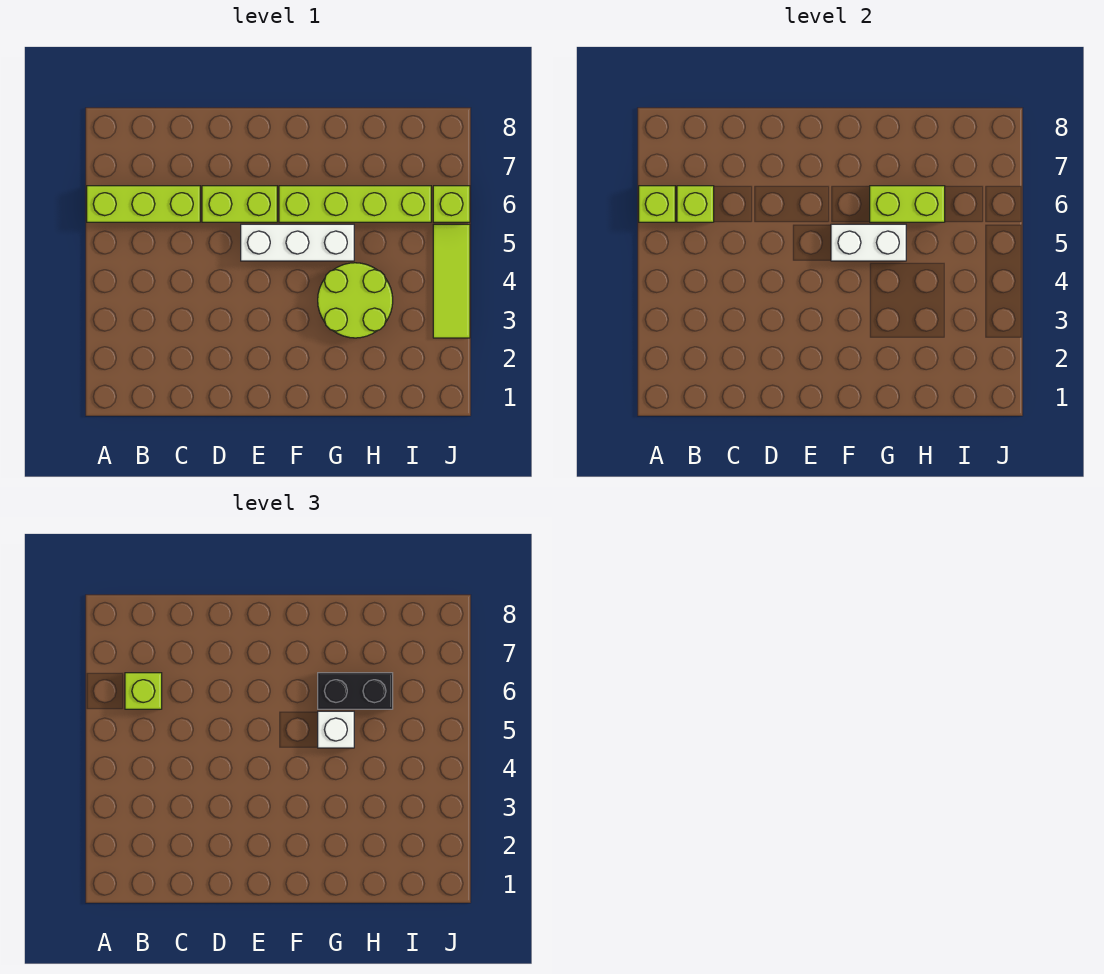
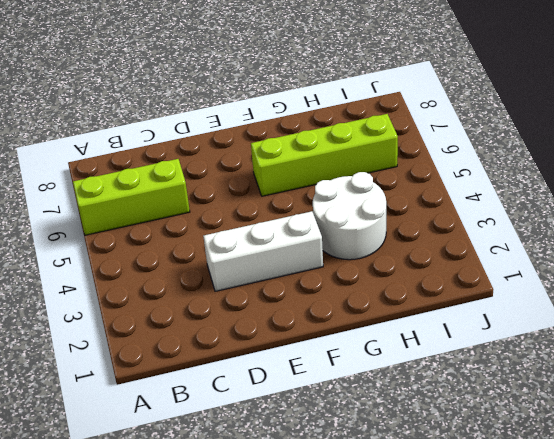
white brick D3:F3 level 1 -> white brick E5:G5 level 1
white round brick G3:H4 level 1 -> lime round brick G3:H4 level 1
none -> lime brick D6:E6 level 1
none -> lime tile J3:J5 level 1
none -> lime brick J6 level 1

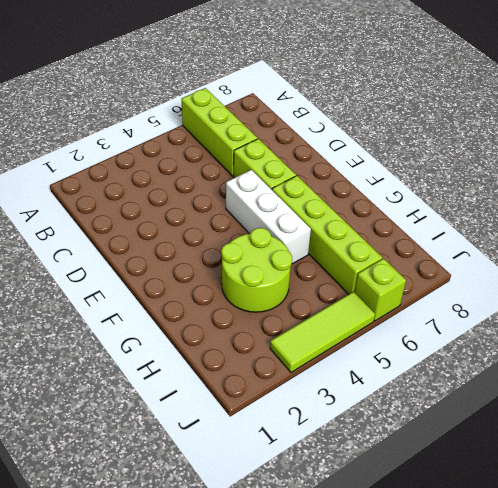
none -> lime brick A6 level 2
none -> lime brick B6 level 2
none -> white brick F5:G5 level 2

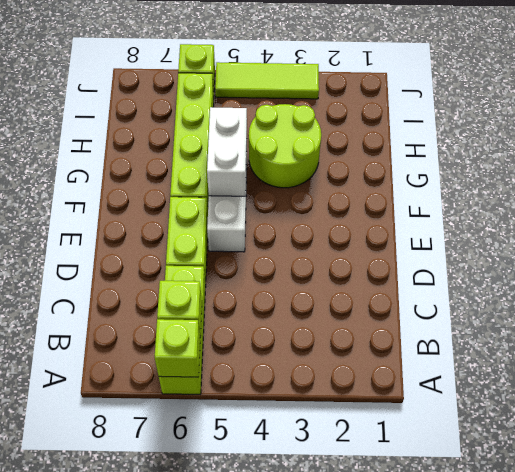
none -> lime brick G6:H6 level 2
none -> lime brick B6 level 3
none -> white brick G5 level 3

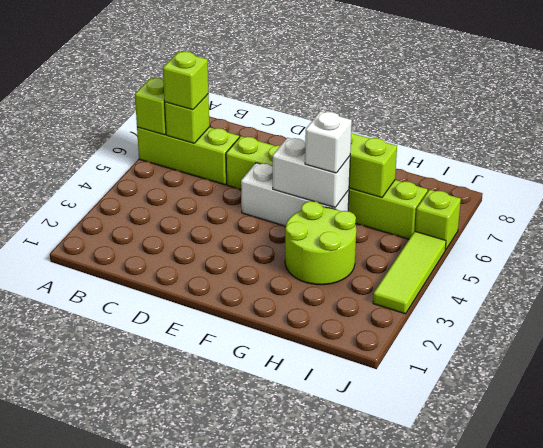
none -> black brick G6:H6 level 3

